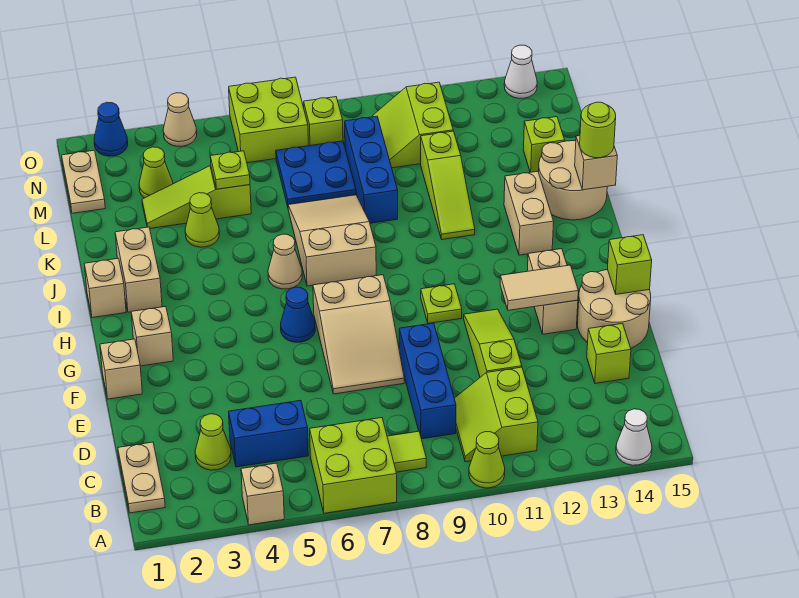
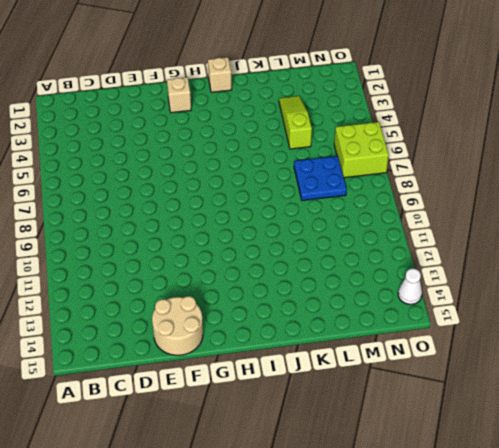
none -> tan brick A4 level 1
none -> lime brick A6:B7 level 1
none -> lime cone A10 level 1
none -> white cone A14 level 1

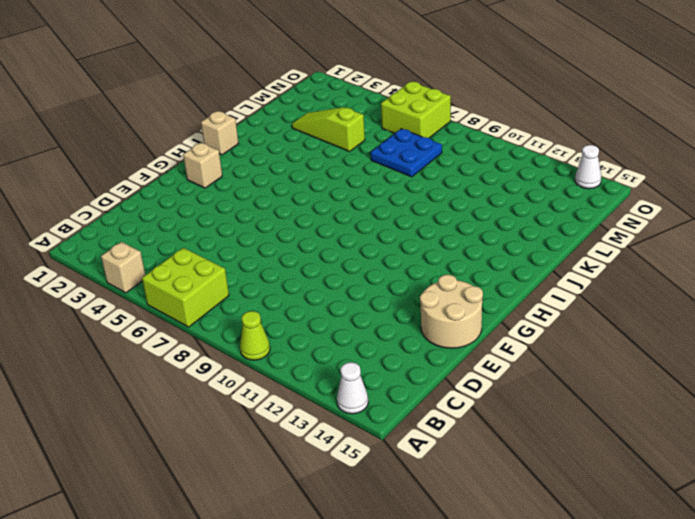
none -> tan plate B1:C1 level 1
none -> lime tile B8 level 1
none -> lime slope B10:C11 level 1 top 11
none -> lime cone C3 level 1

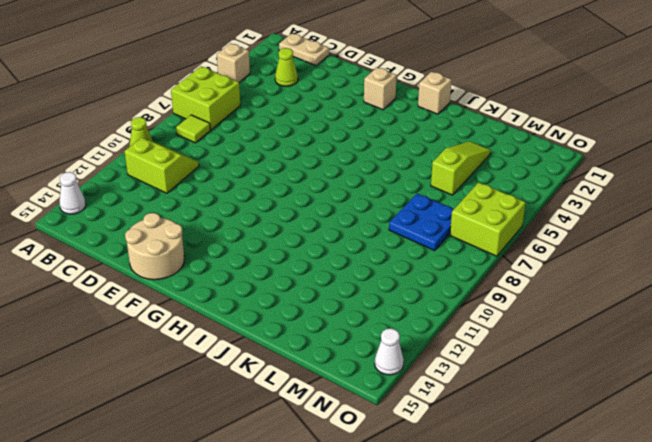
none -> blue brick C4:C5 level 1
none -> blue brick C9:E9 level 1
none -> lime slope D11:F11 level 1 top D
none -> lime brick D14 level 1

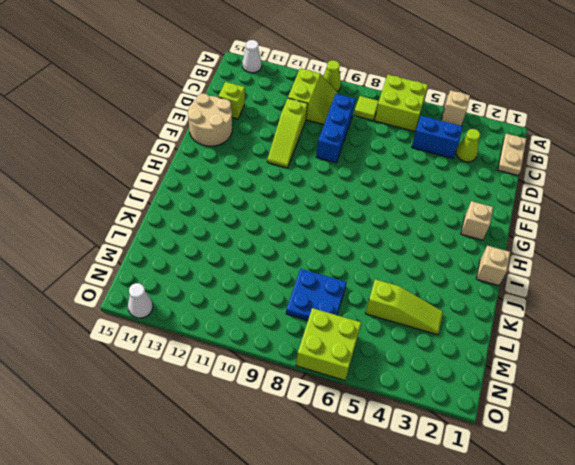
none -> tan slope E7:G8 level 1 top G
none -> tan brick F1 level 1
none -> tan brick F13:G13 level 1
none -> blue cone G6 level 1

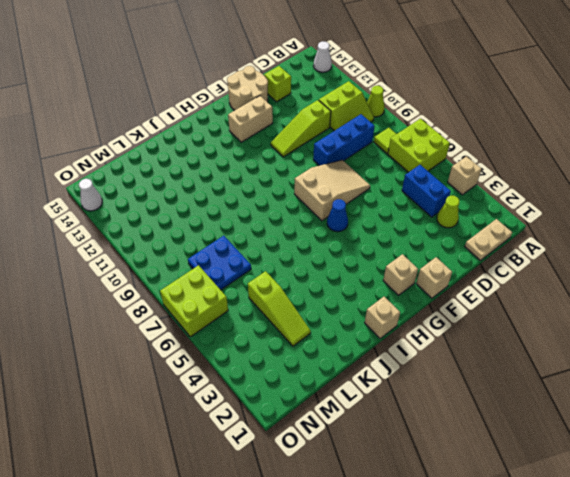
none -> lime plate G10 level 1
none -> tan brick I2:J2 level 1
none -> tan cone I6 level 1
none -> tan slope I7:K8 level 1 top I

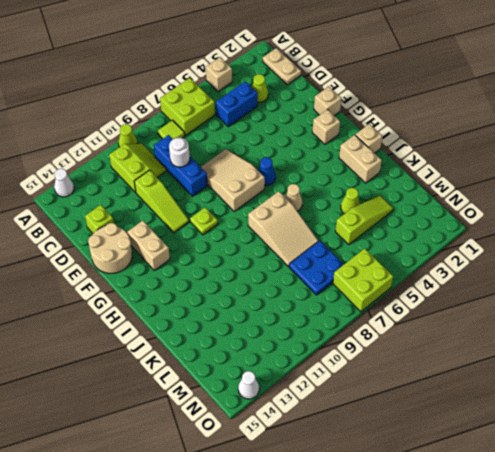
white round brick D9 level 2 -> none
none -> tan brick I13:J13 level 1
none -> lime slope J11:L11 level 1 top L
none -> tan round brick J14:K15 level 1
none -> blue brick K9:M9 level 1

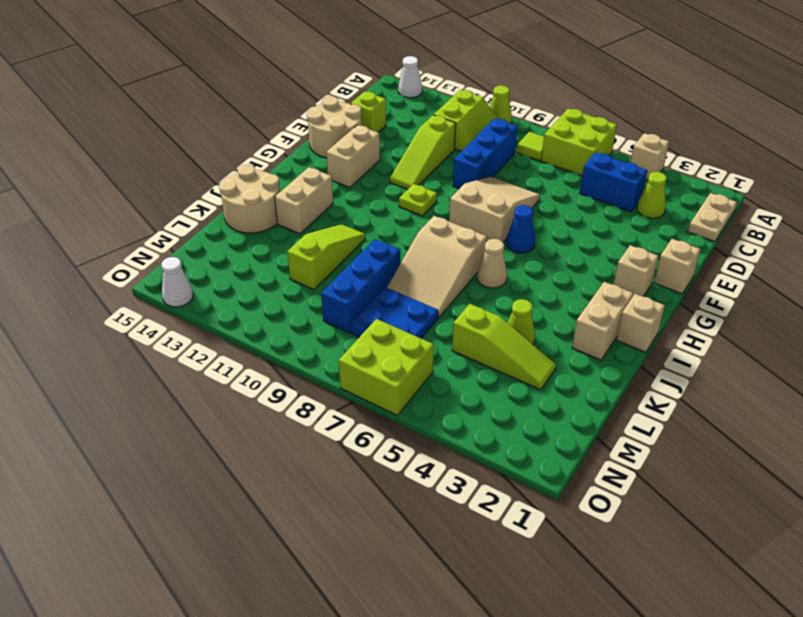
none -> lime brick L14 level 1
none -> tan plate M1:N1 level 1
none -> lime cone M3 level 1
none -> lime slope M10:N11 level 1 top 11

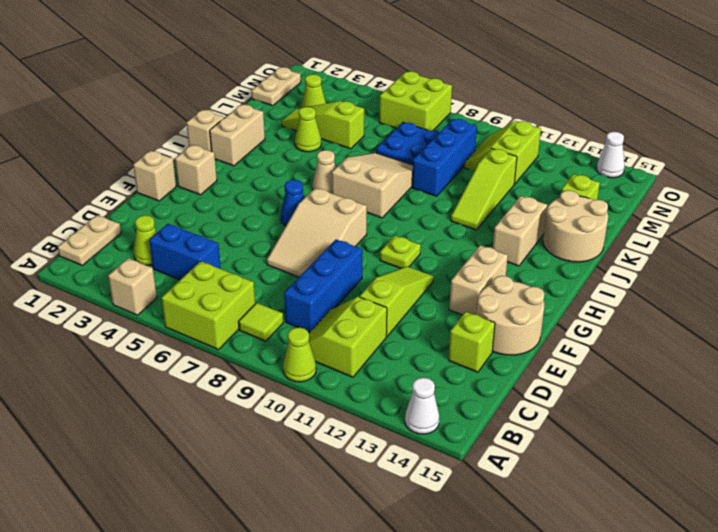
none -> lime brick N8 level 1
none -> blue cone O2 level 1
none -> tan cone O4 level 1
none -> tan tile F12:F13 level 2

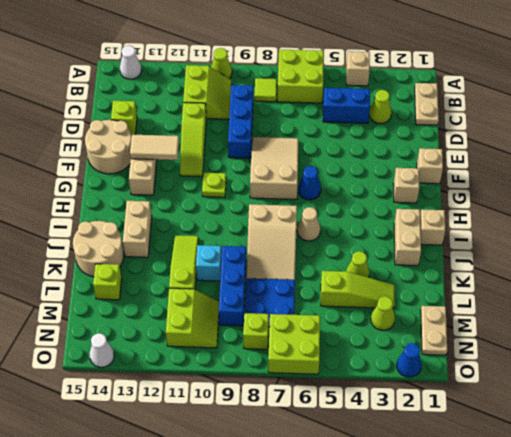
cyan brick K10 level 1 -> none
none -> tan cone O4 level 1
none -> lime brick F15 level 2
none -> tan brick J15 level 2
none -> lime plate L5 level 2

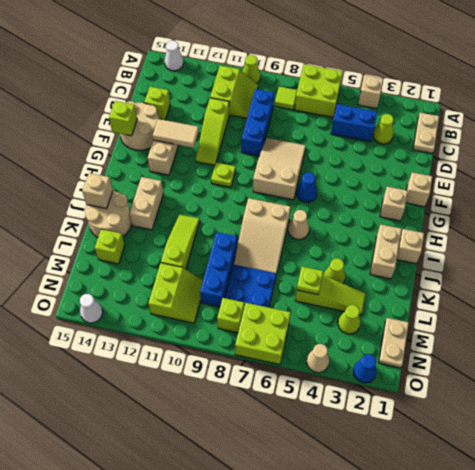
none -> lime round brick J15 level 3

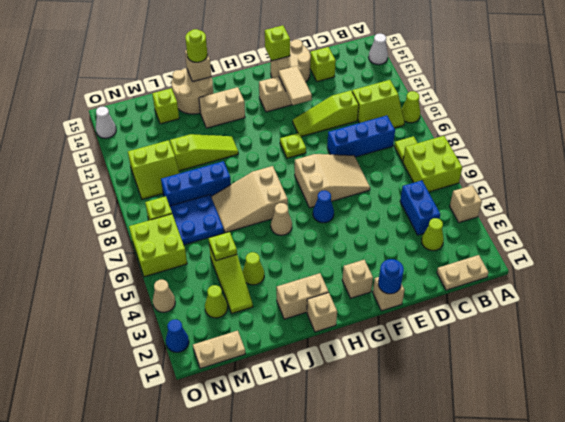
blue round brick F1 level 2 -> none

